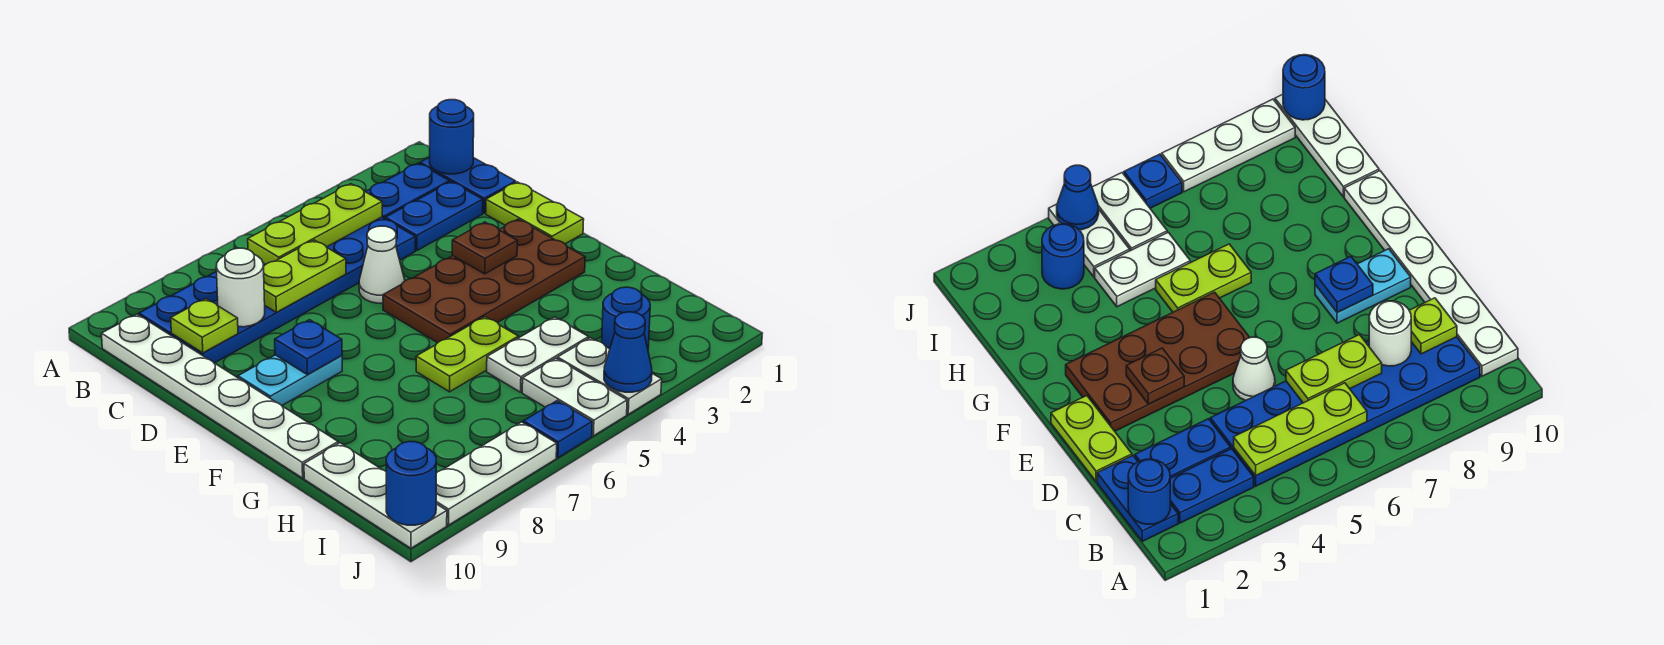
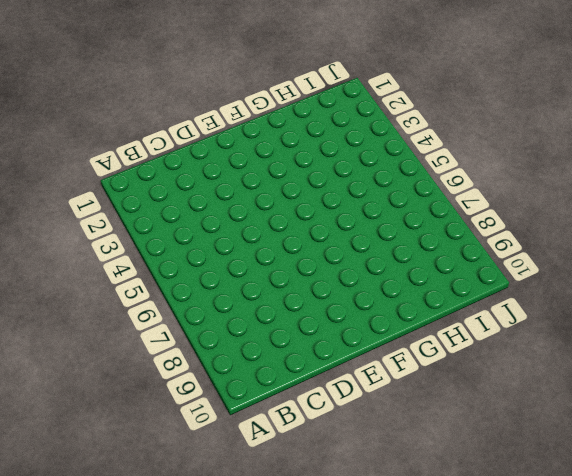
none -> blue plate B1:C1 level 1
none -> blue plate B2:B3 level 1
none -> blue plate B4:C9 level 1

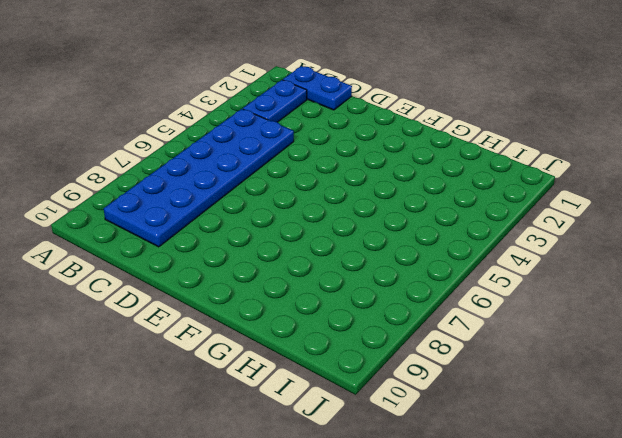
none -> white plate B10:G10 level 1
none -> blue plate C2:C3 level 1
none -> lime plate D1:E1 level 1

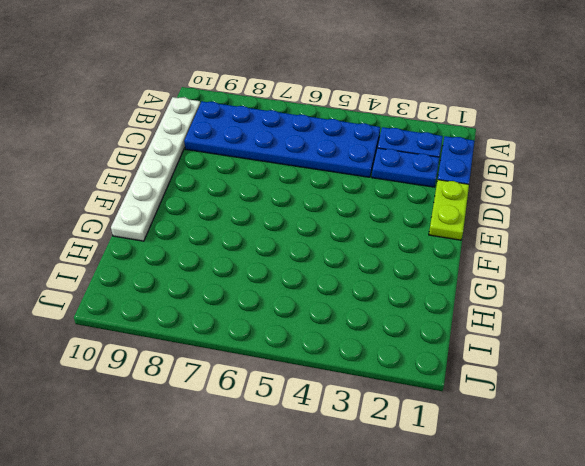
none -> white cone D5 level 1
none -> brown plate E2:F5 level 1
none -> cyan plate E8:E9 level 1

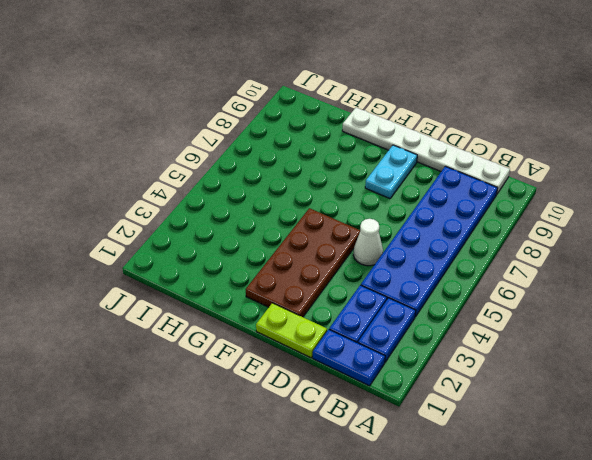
none -> lime plate G5:G6 level 1
none -> white plate H4:H5 level 1
none -> white plate H10:J10 level 1

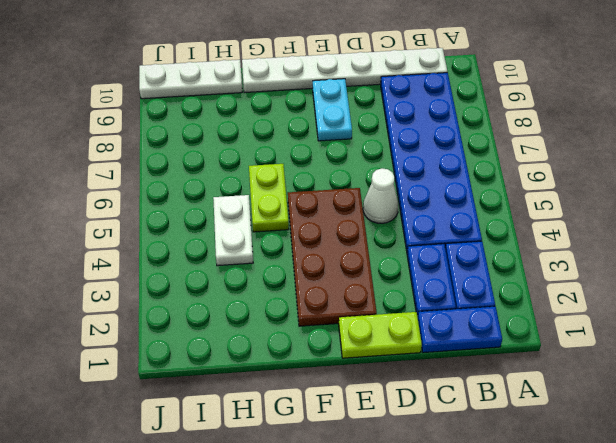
none -> blue round brick I3 level 1
none -> white plate I4:J4 level 1
none -> white plate I5:J5 level 1

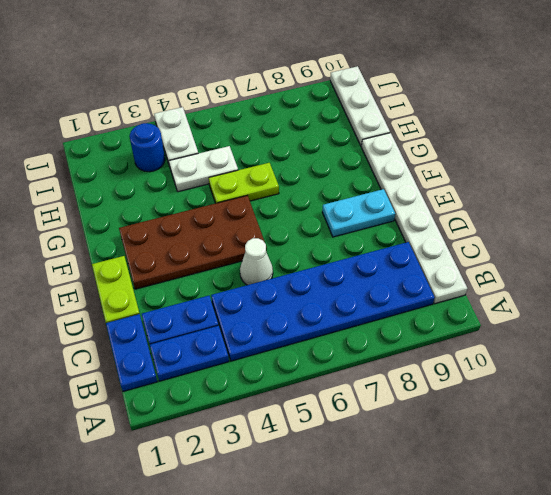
none -> white plate I5:J5 level 1
none -> blue plate J6 level 1
none -> white plate J7:J9 level 1

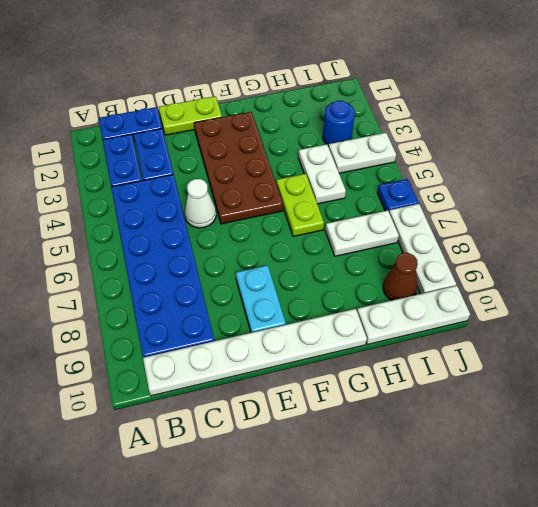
white plate H7:I7 level 1 -> white plate I5:J5 level 1
brown cone I9 level 1 -> none
none -> blue round brick B1 level 2
none -> lime plate B4:B6 level 2
none -> lime plate C6:C7 level 2

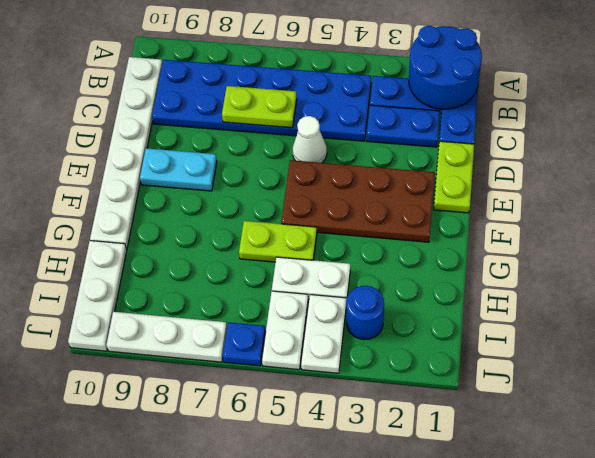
blue round brick A1:B2 level 2 -> blue round brick B1 level 2
none -> lime plate B4:B6 level 2
none -> white round brick C8 level 2
none -> lime plate C9 level 2

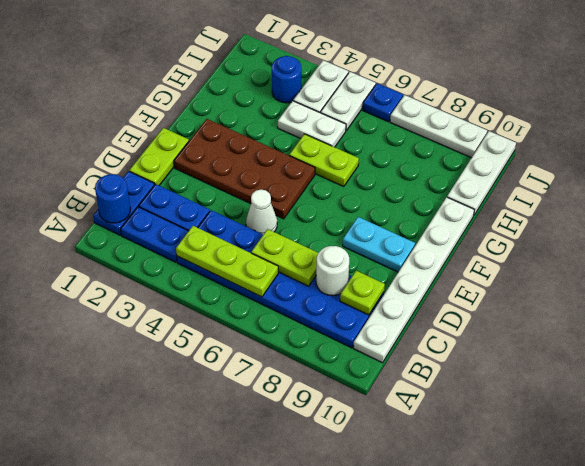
none -> brown plate E3 level 2
none -> blue plate E8 level 2
none -> blue cone J4 level 2

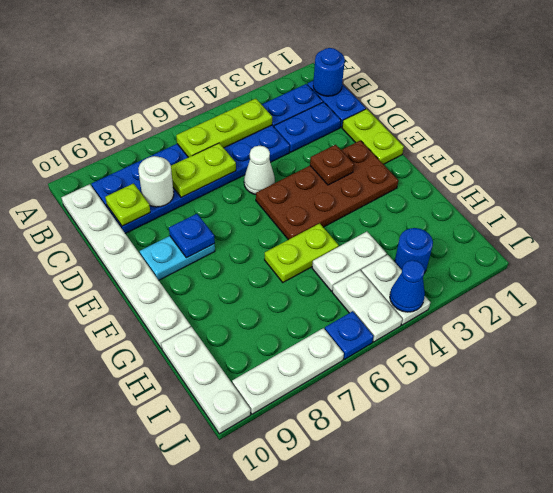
none -> blue round brick J10 level 2

